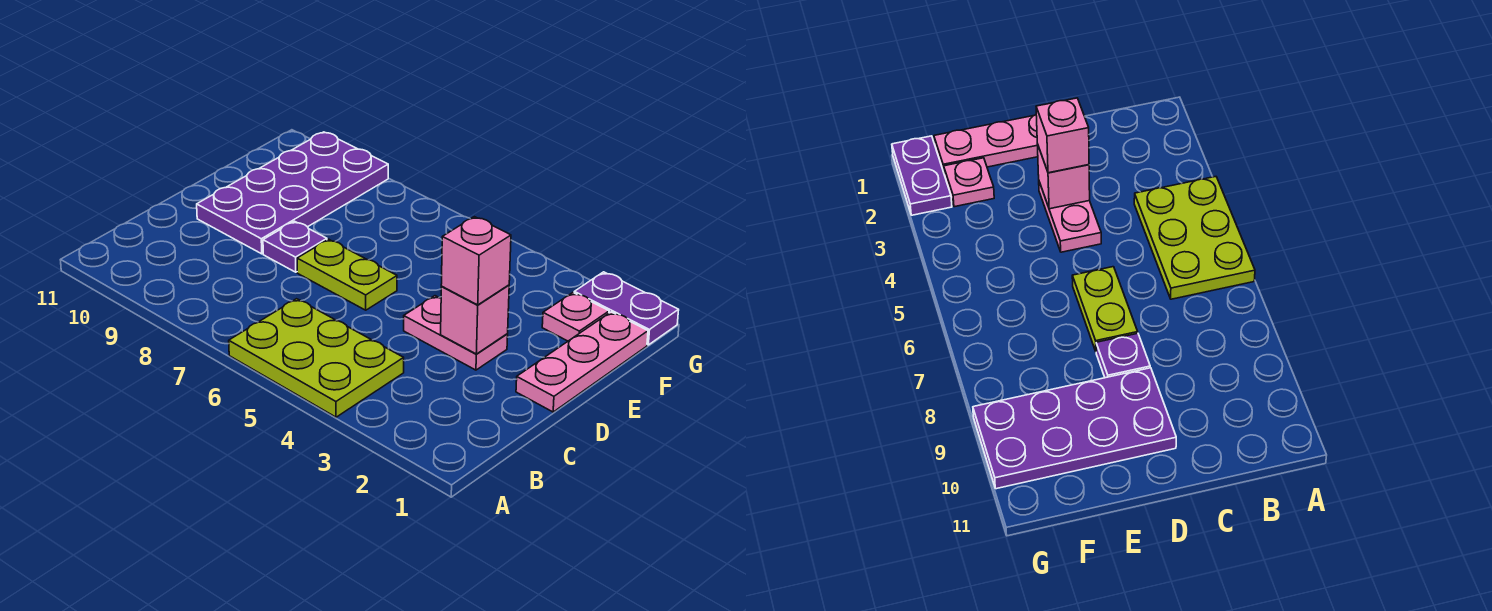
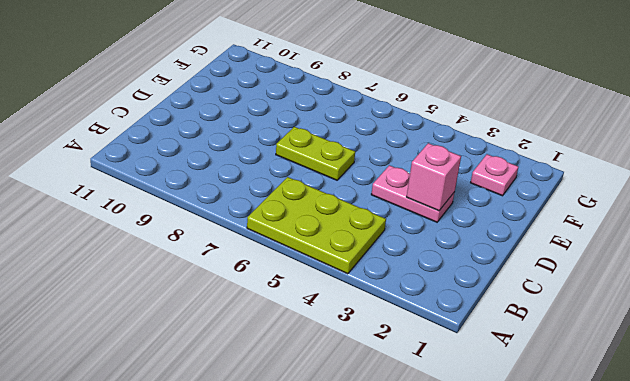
none -> pink plate D1:F1 level 1
none -> purple plate D8 level 1

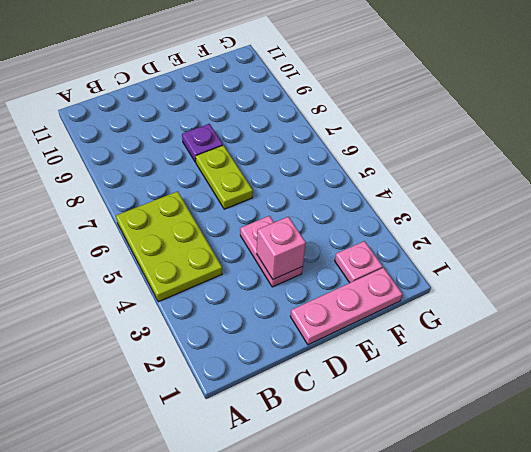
none -> purple plate D9:G10 level 1
none -> purple plate G1:G2 level 1

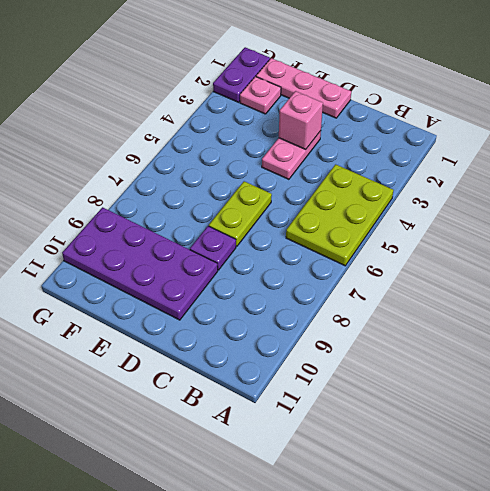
none -> pink brick D3 level 3

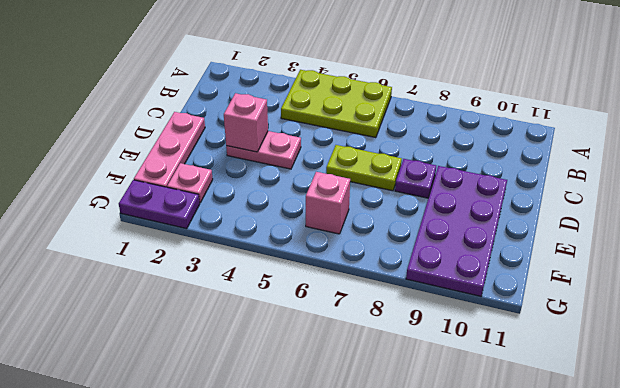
pink brick F6 level 1 -> pink brick D3 level 3

